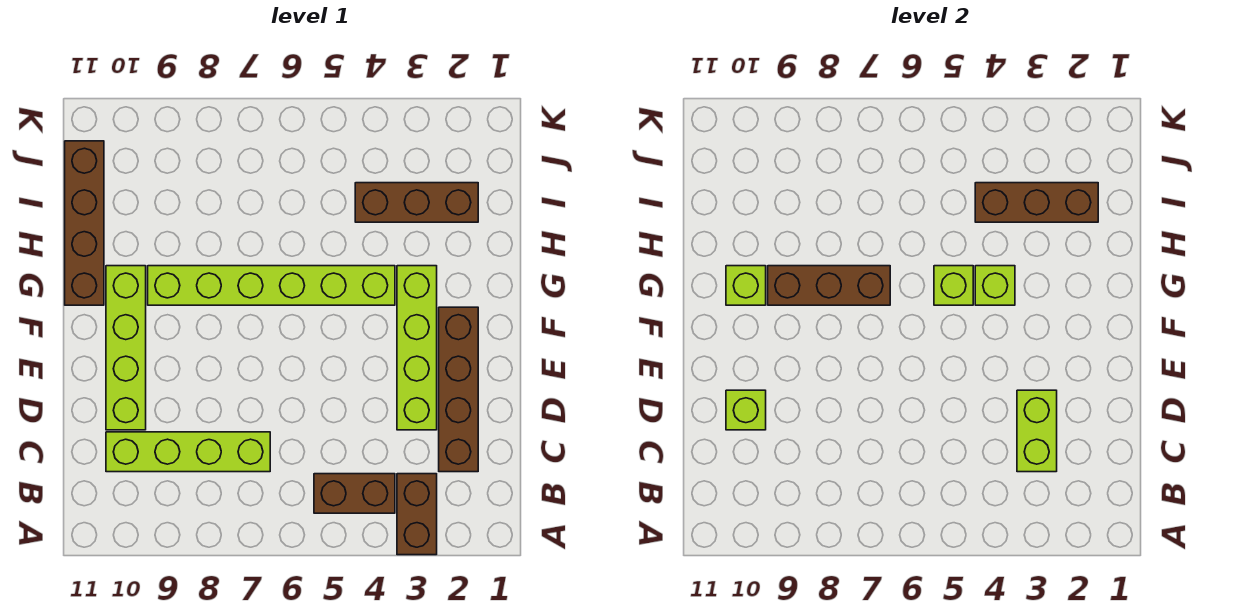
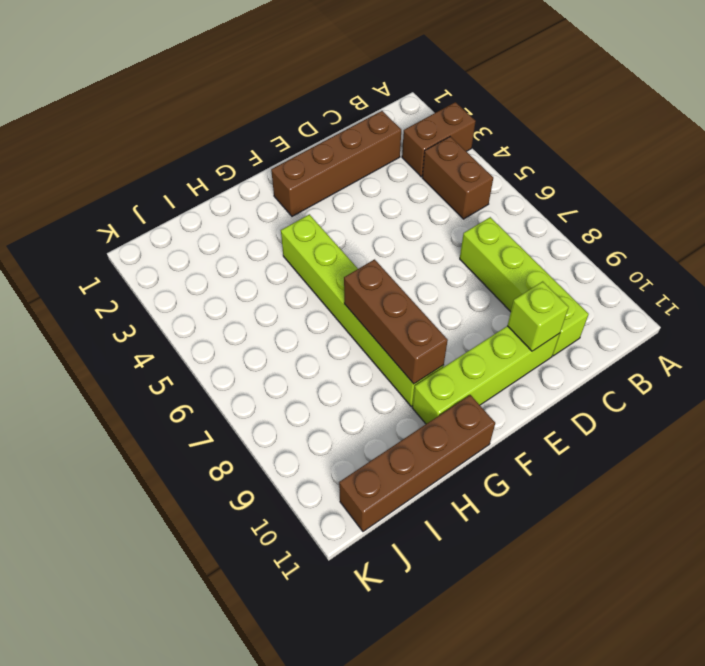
none -> lime brick D3:G3 level 1
none -> brown brick I2:I4 level 1
none -> lime brick C3:D3 level 2

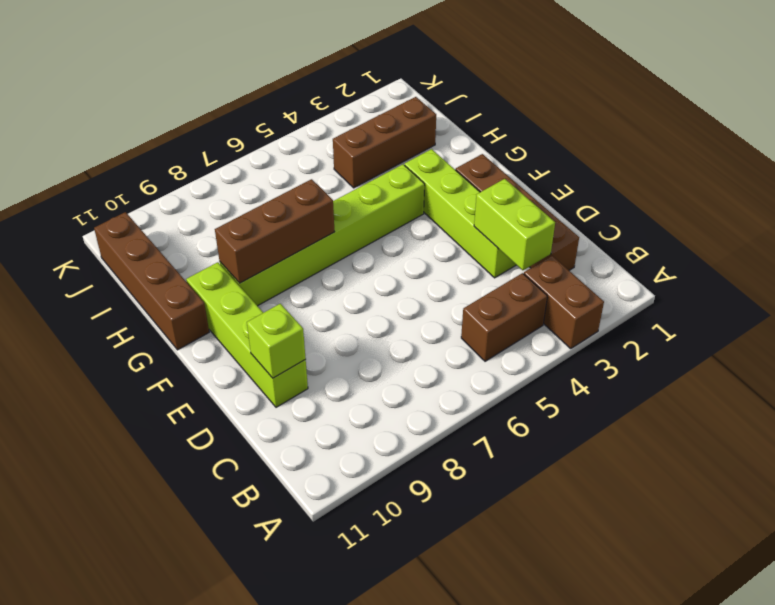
none -> lime brick C7:C10 level 1
none -> lime brick G4 level 2
none -> lime brick G5 level 2

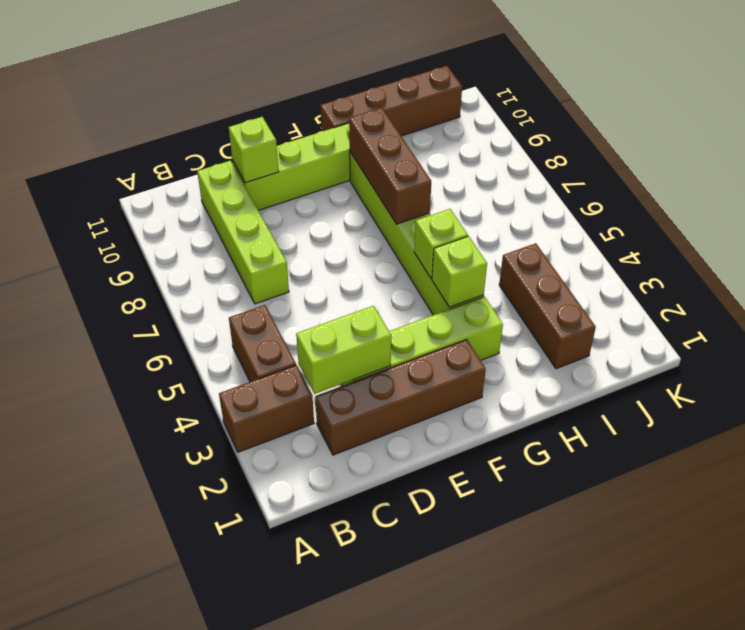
none -> lime brick G10 level 2
none -> brown brick I2:I4 level 2

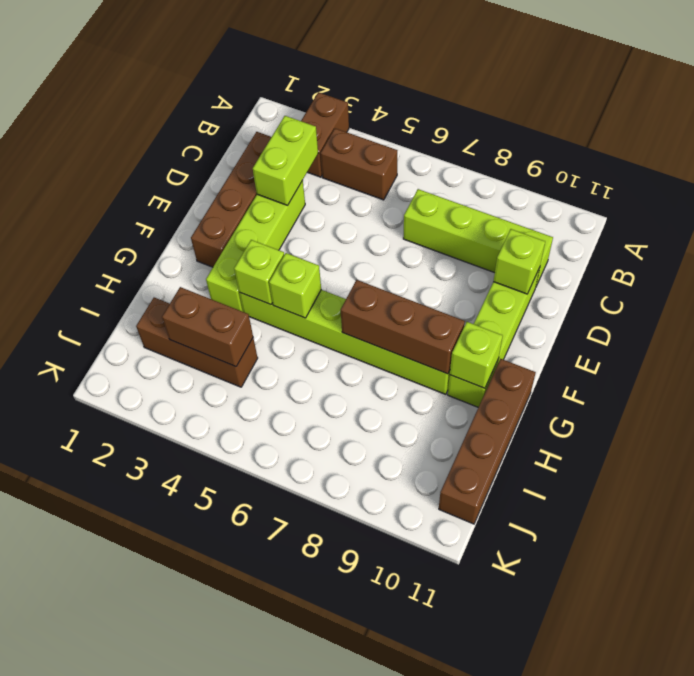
brown brick I3:I4 level 2 -> brown brick I2:I4 level 2

